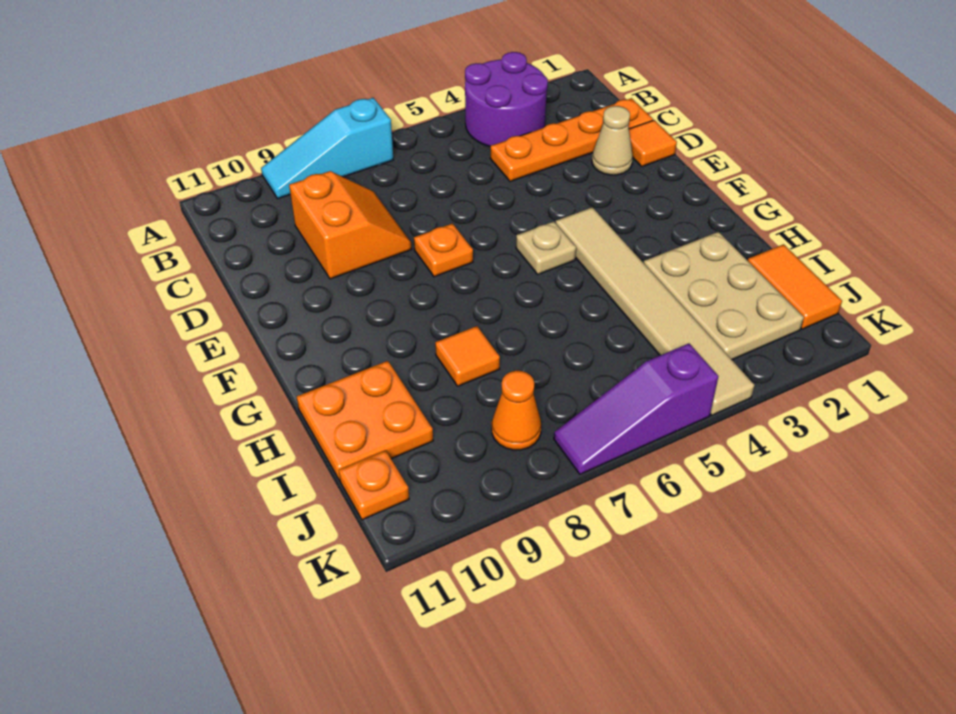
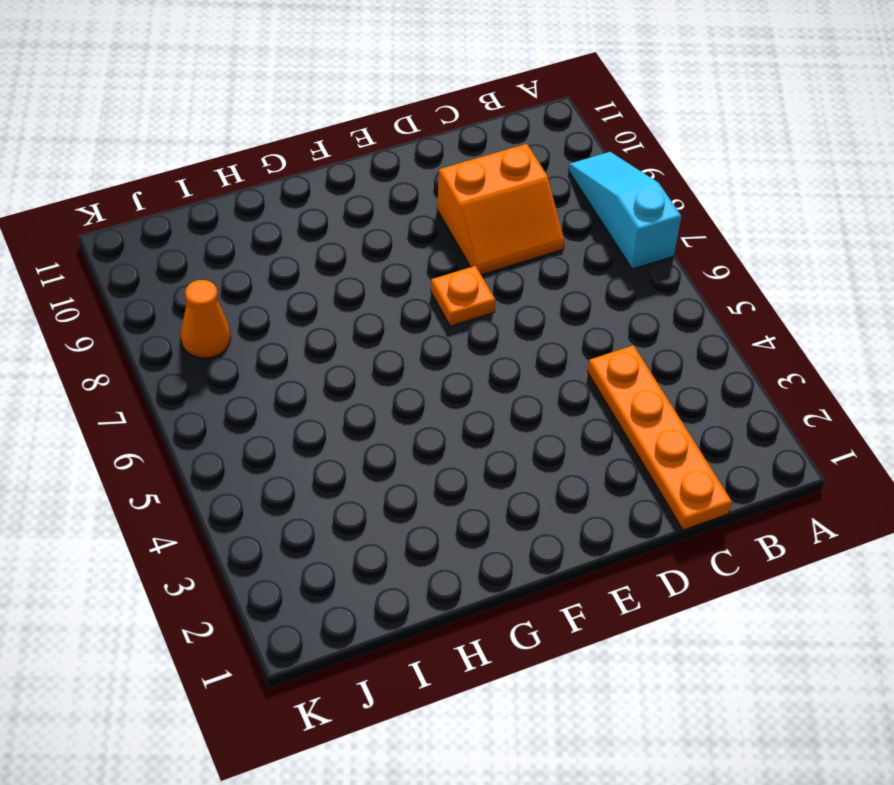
none -> purple round brick A3:B4 level 1
none -> orange tile D1 level 1
none -> tan cone D2 level 1

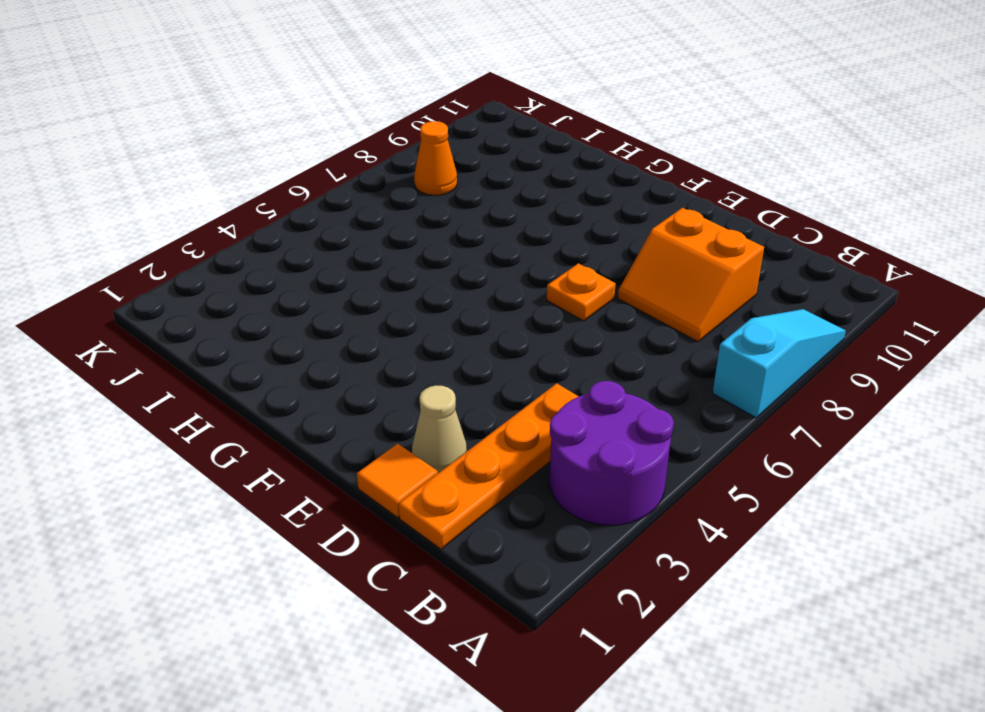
none -> tan tile F4:K4 level 1
none -> tan plate F5 level 1
none -> tan plate H2:J3 level 1

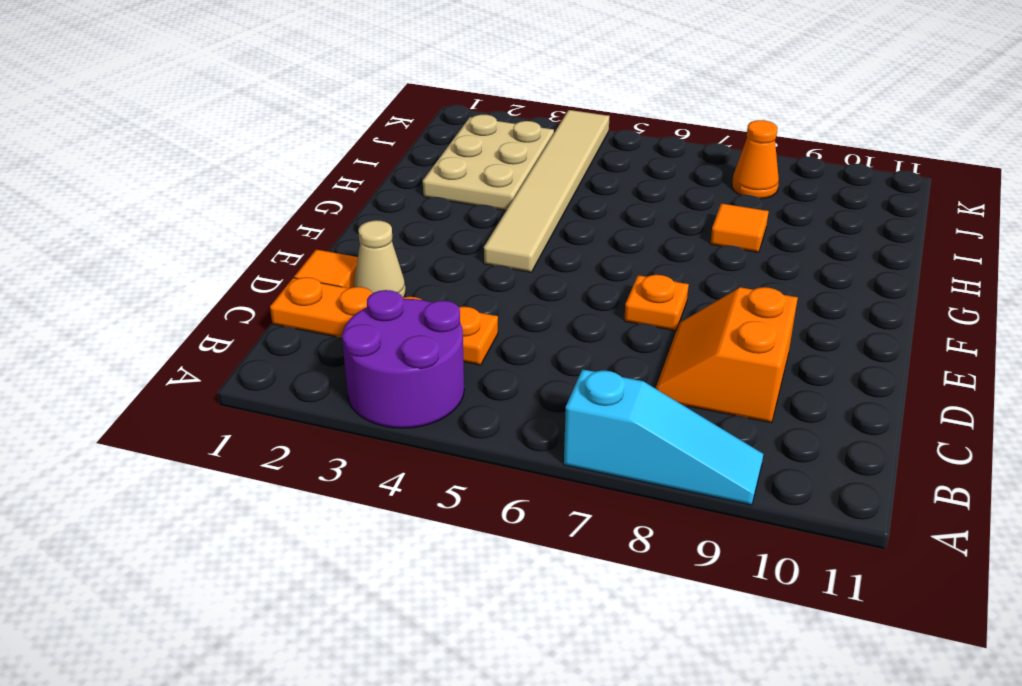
none -> tan plate F5 level 1
none -> orange plate H10:I11 level 1
none -> orange tile I1:J1 level 1

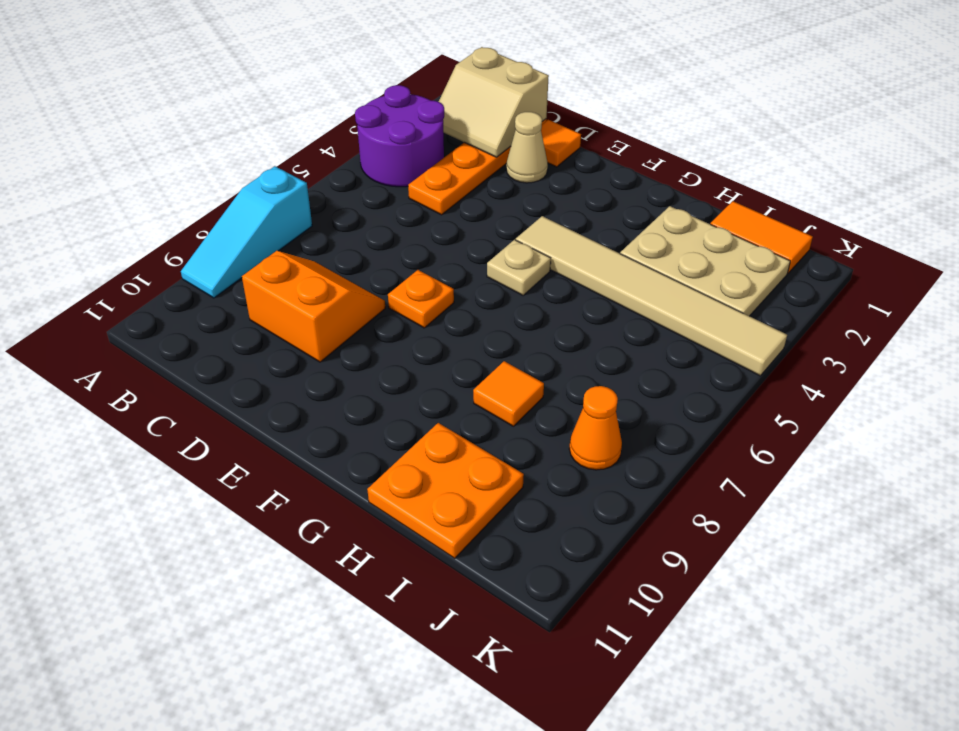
tan slope B1:C2 level 2 top 1 -> none
none -> orange plate J11 level 1
none -> purple slope K5:K7 level 1 top 5

